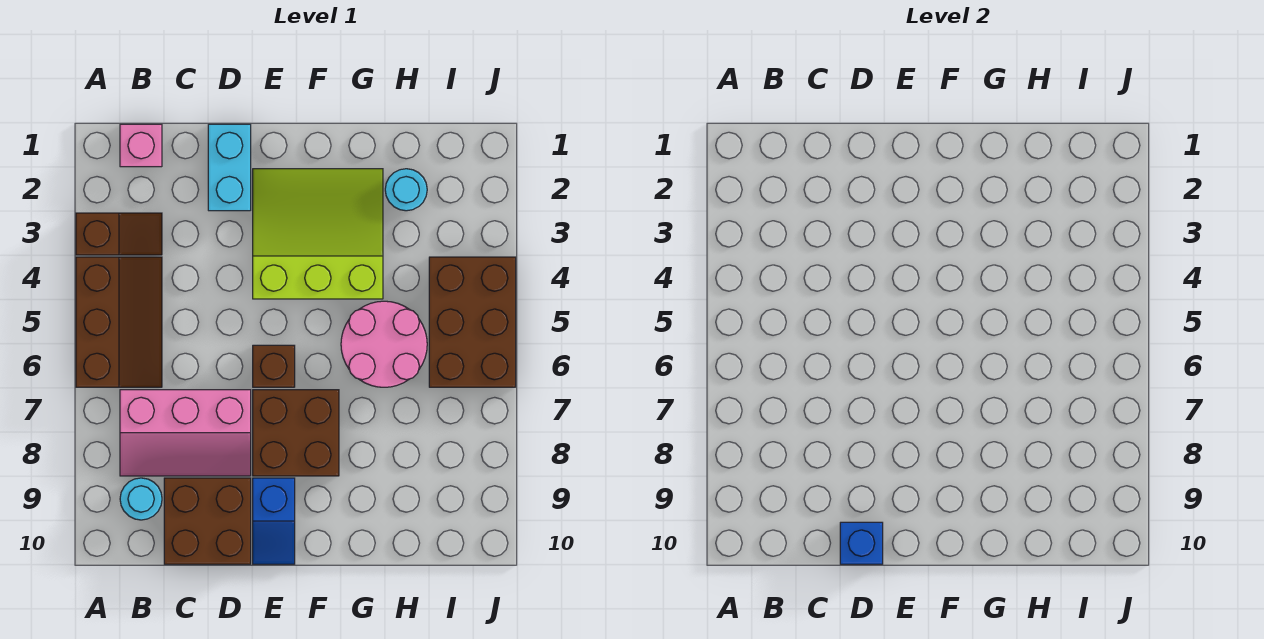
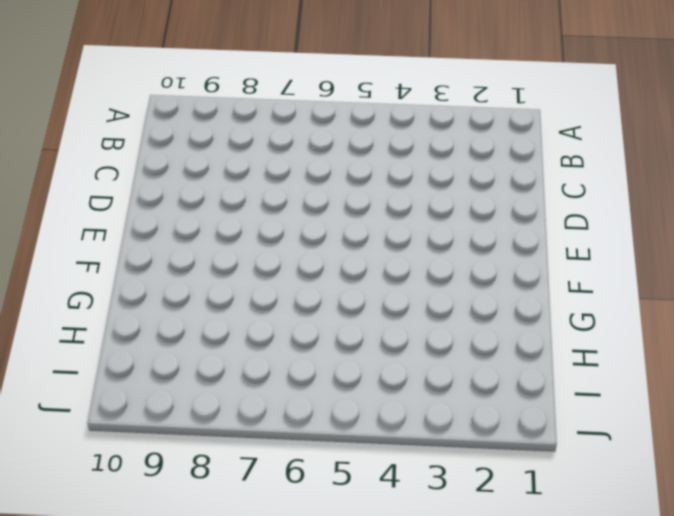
none -> brown slope A3:B3 level 1 top A
none -> brown slope A4:B6 level 1 top A
none -> pink brick B1 level 1

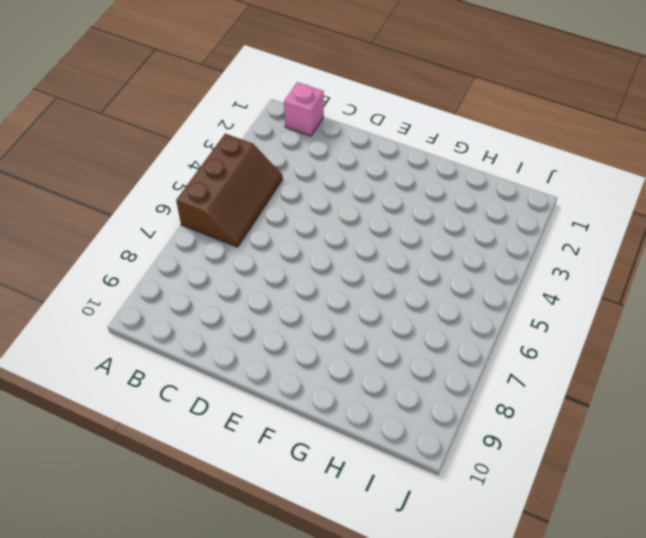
none -> brown slope A3:B3 level 1 top A
none -> pink slope B7:D8 level 1 top 7
none -> cyan round brick B9 level 1

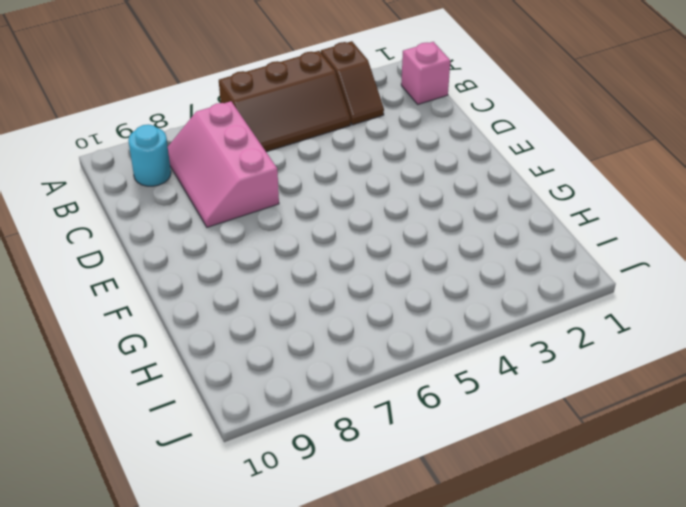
none -> brown brick C9:D10 level 1
none -> cyan brick D1:D2 level 1
none -> lime slope E2:G4 level 1 top 4

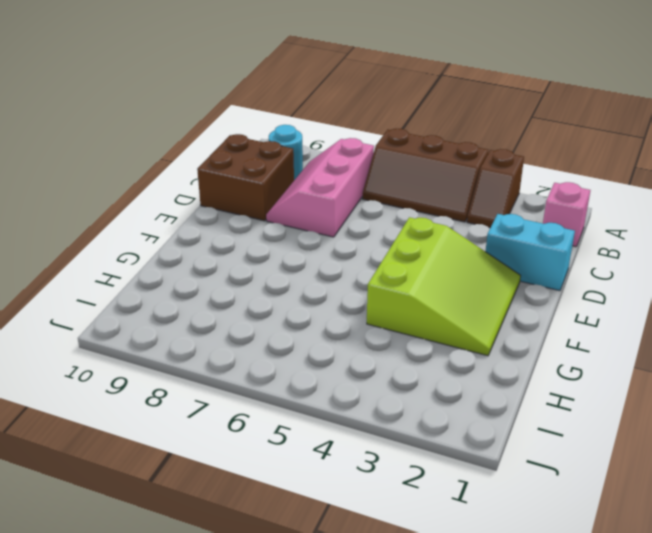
none -> brown brick E6 level 1
none -> brown brick E7:F8 level 1
none -> blue slope E9:E10 level 1 top 9

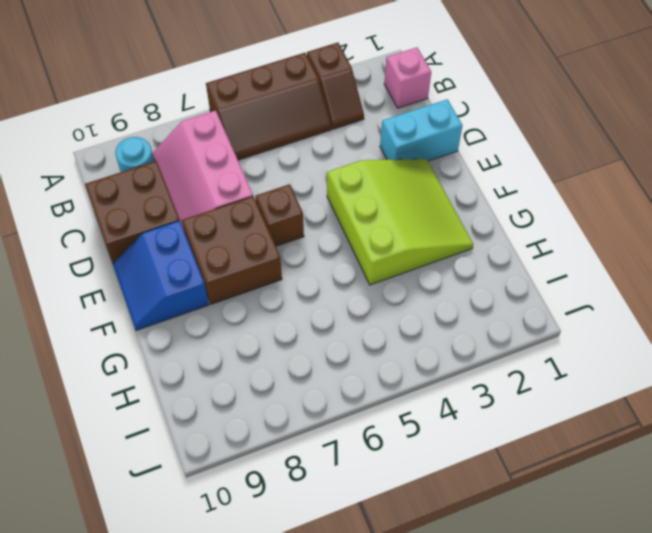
blue slope E9:F10 level 1 top 9 -> blue slope E9:E10 level 1 top 9
none -> pink round brick G5:H6 level 1
none -> cyan round brick H2 level 1
none -> brown brick I4:J6 level 1

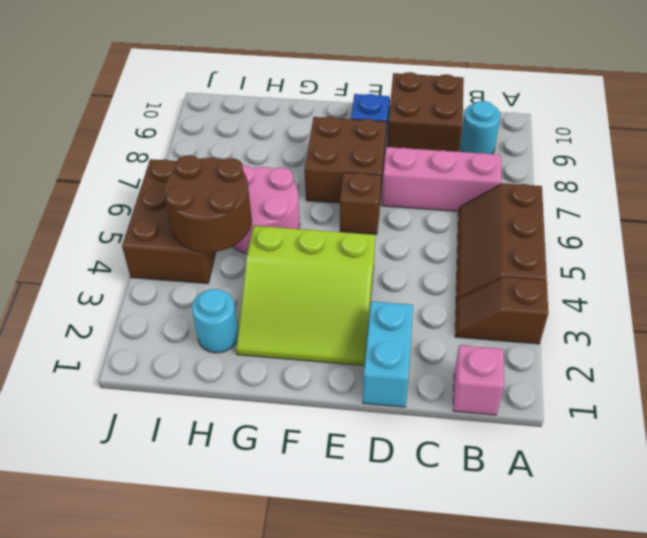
brown round brick H4:I5 level 2 -> none
none -> blue brick D10 level 2

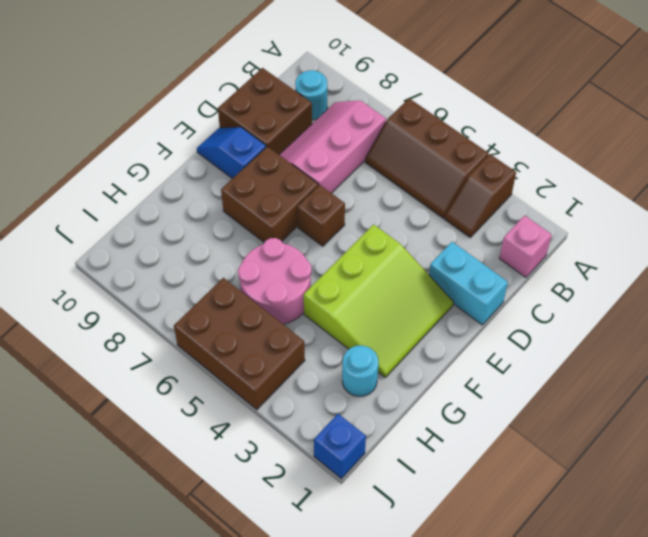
blue brick J1 level 1 -> blue brick D10 level 2

